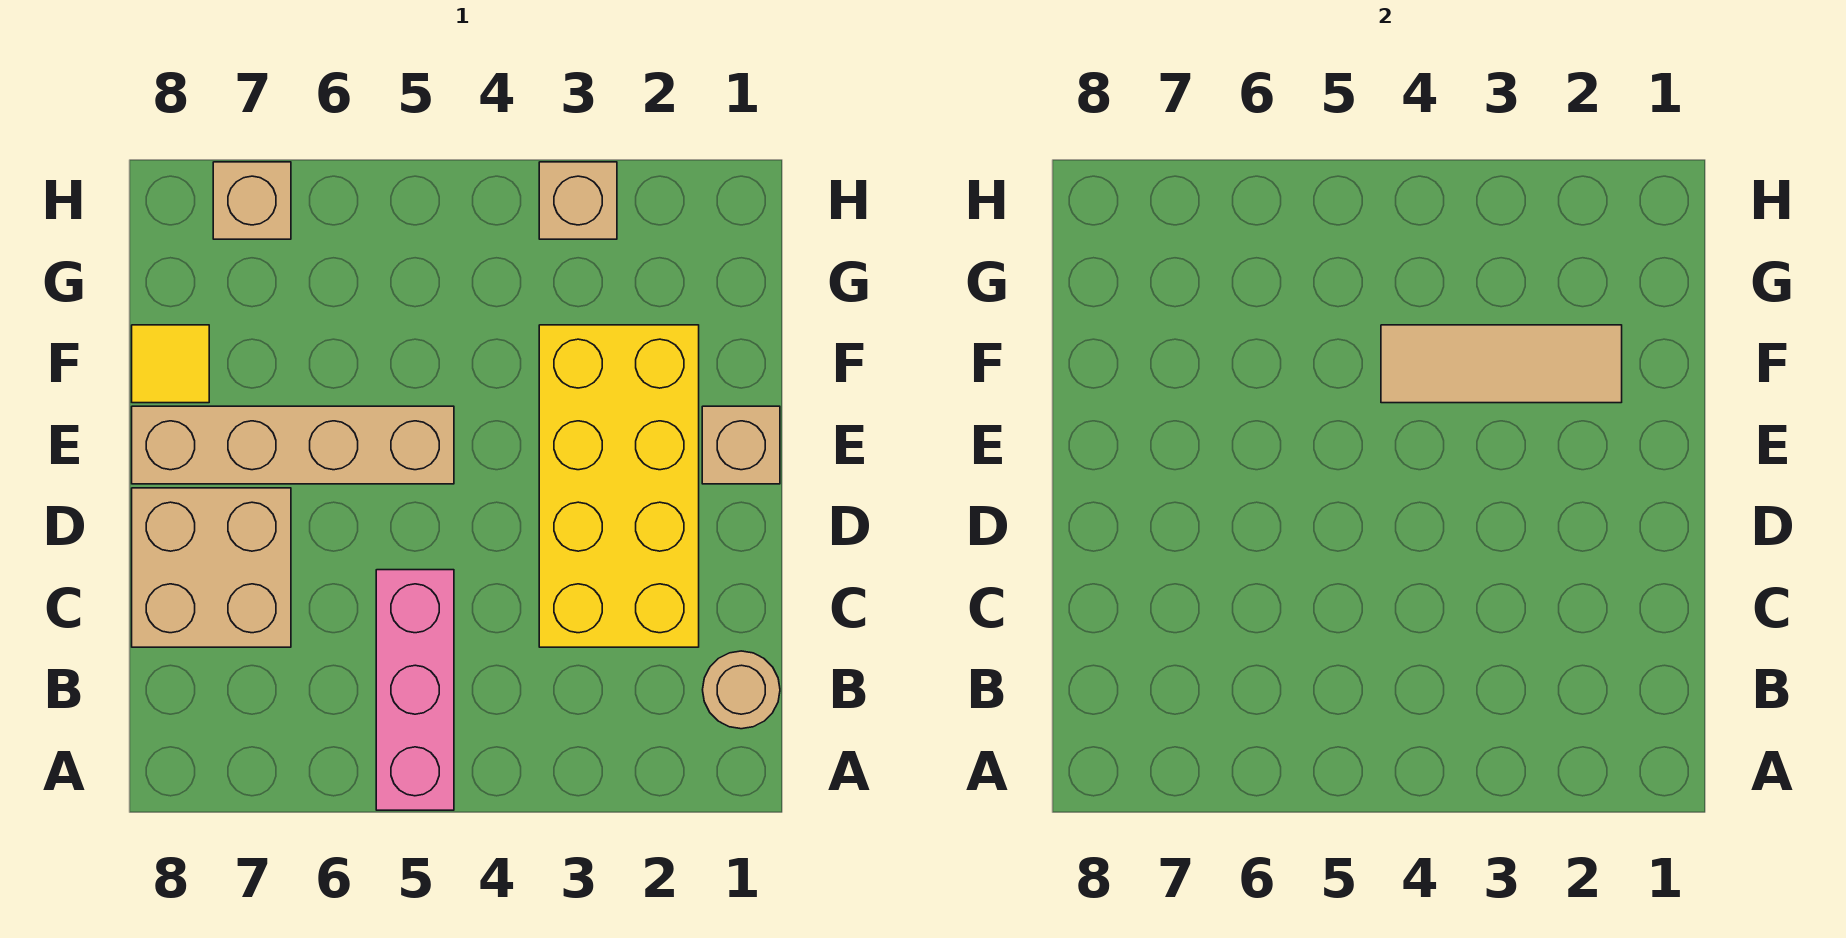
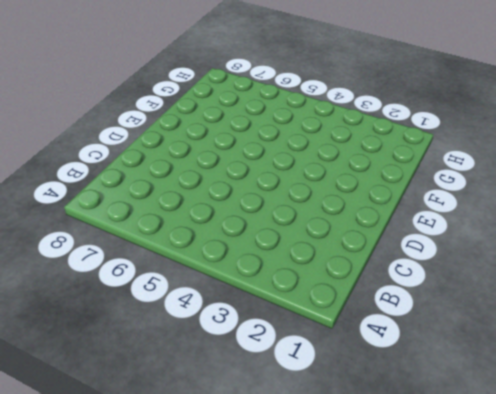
none -> pink brick A5:C5 level 1
none -> tan round brick B1 level 1

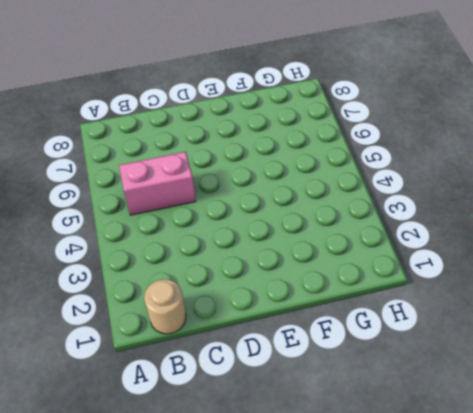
pink brick B5:C5 level 1 -> pink brick A5:C5 level 1
none -> yellow brick C2:F3 level 1
none -> tan brick C7:D8 level 1

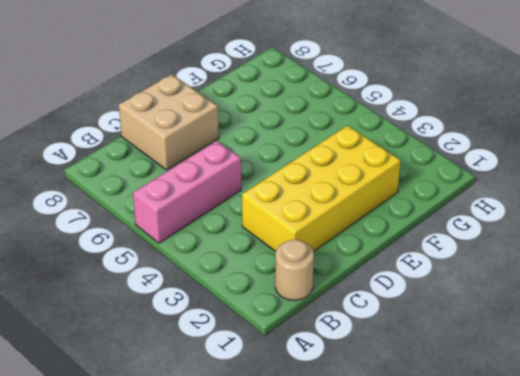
none -> tan brick E1 level 1
none -> tan brick E5:E8 level 1

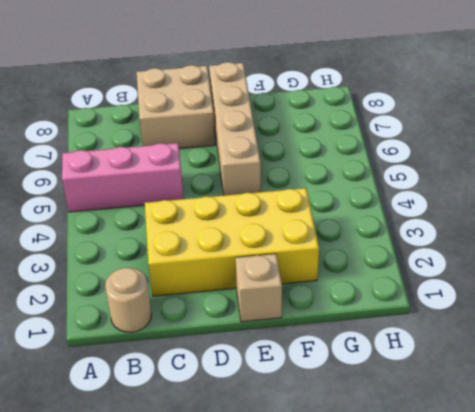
none -> yellow tile F8 level 1
none -> tan brick H3 level 1

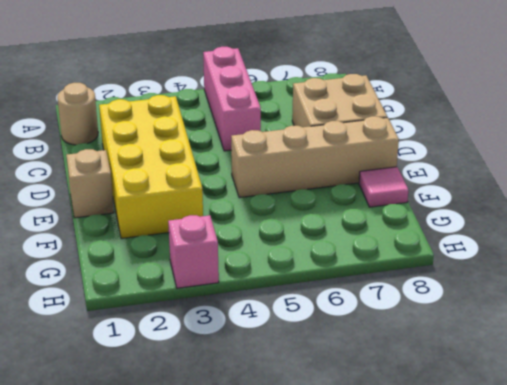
pink tile F8 level 1 -> yellow tile F8 level 1
pink brick H3 level 1 -> tan brick H3 level 1
none -> tan brick H7 level 1
none -> tan tile F2:F4 level 2

